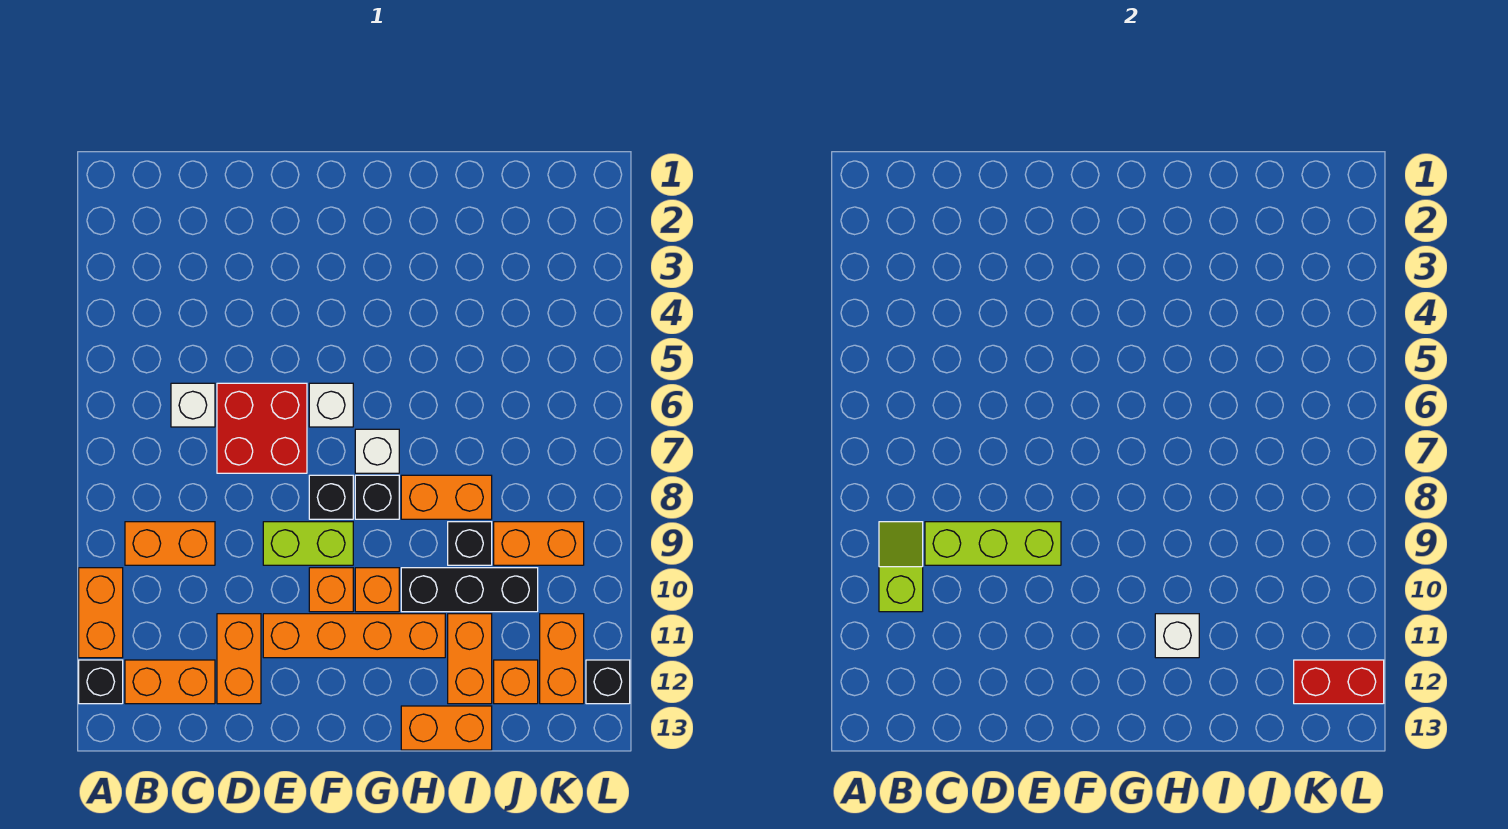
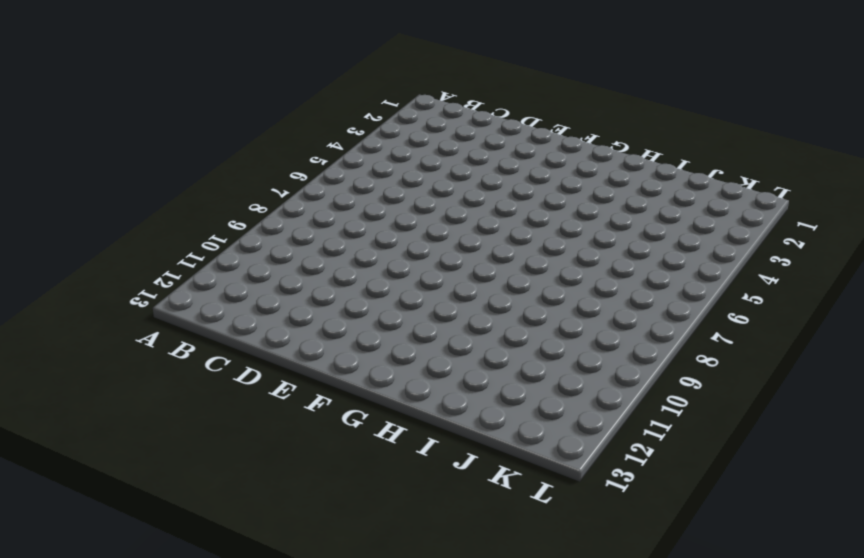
none -> orange brick A10:A11 level 1
none -> black brick A12 level 1
none -> orange brick B9:C9 level 1

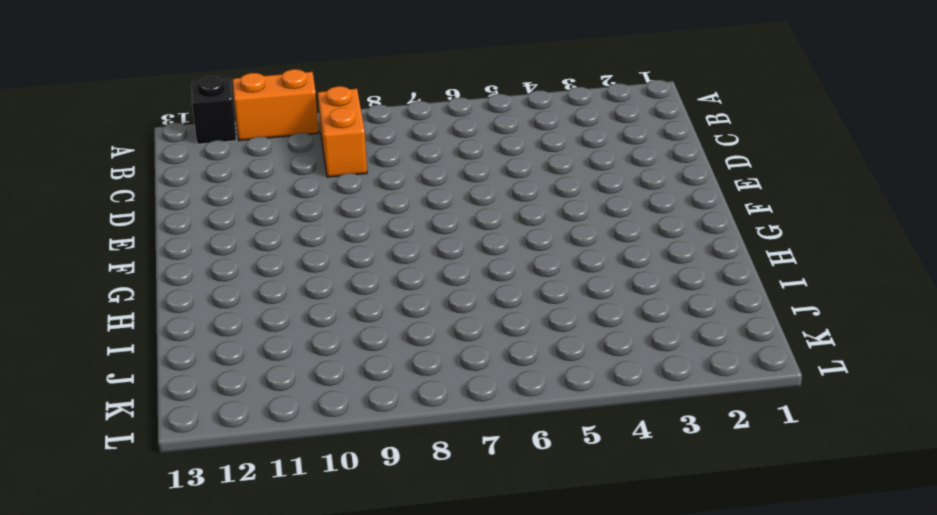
none -> orange brick B12:C12 level 1
none -> white brick C6 level 1
none -> red brick D6:E7 level 1

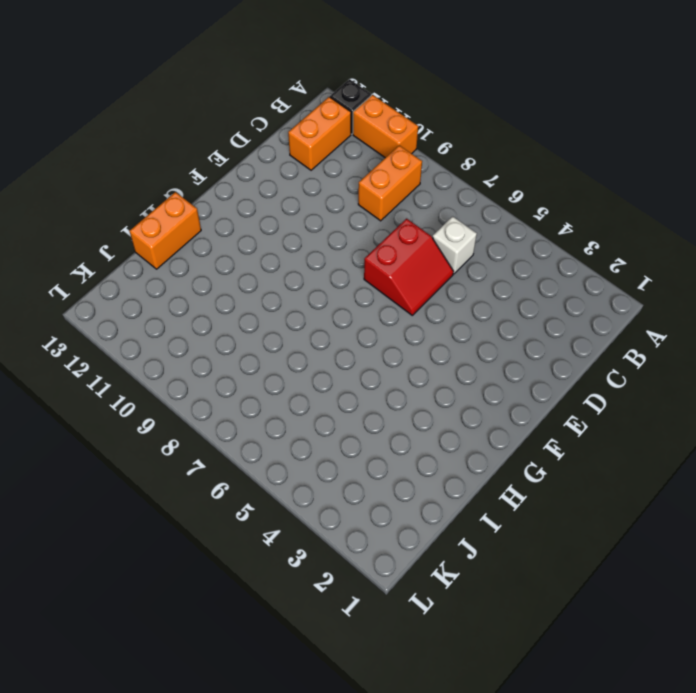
red slope D6:E7 level 1 top 7 -> red brick D6:E7 level 1
none -> orange brick D11:D12 level 1
none -> lime brick E9:F9 level 1
none -> orange brick E11:H11 level 1

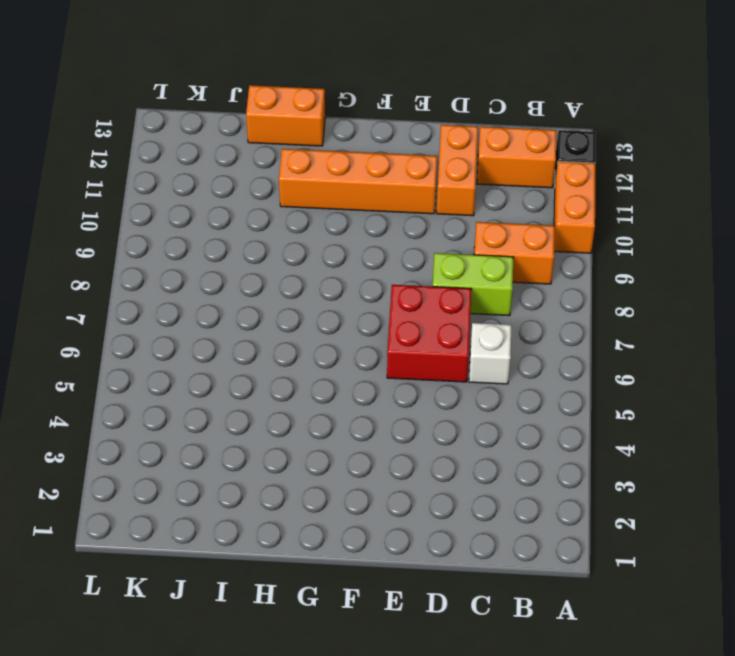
lime brick C8:D8 level 1 -> lime brick E9:F9 level 1
none -> white brick F6 level 1
none -> black brick F8 level 1
none -> orange brick F10 level 1

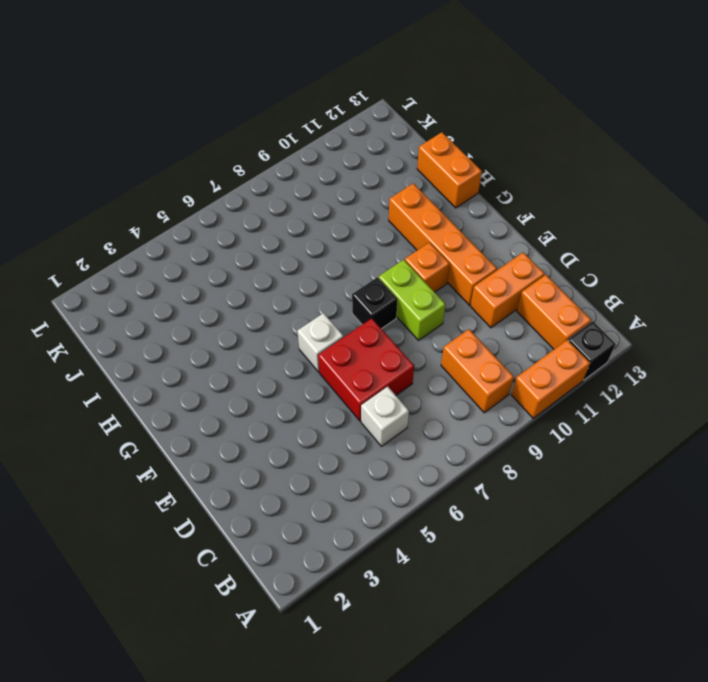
none -> white brick G7 level 1
none -> black brick G8 level 1
none -> orange brick G10 level 1

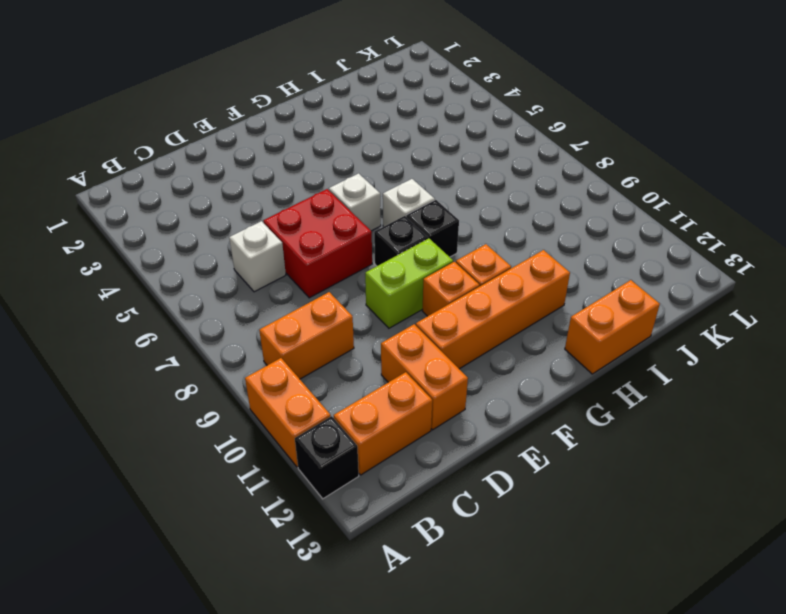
none -> orange brick H8:I8 level 1
none -> black brick H10:J10 level 1
none -> black brick I9 level 1

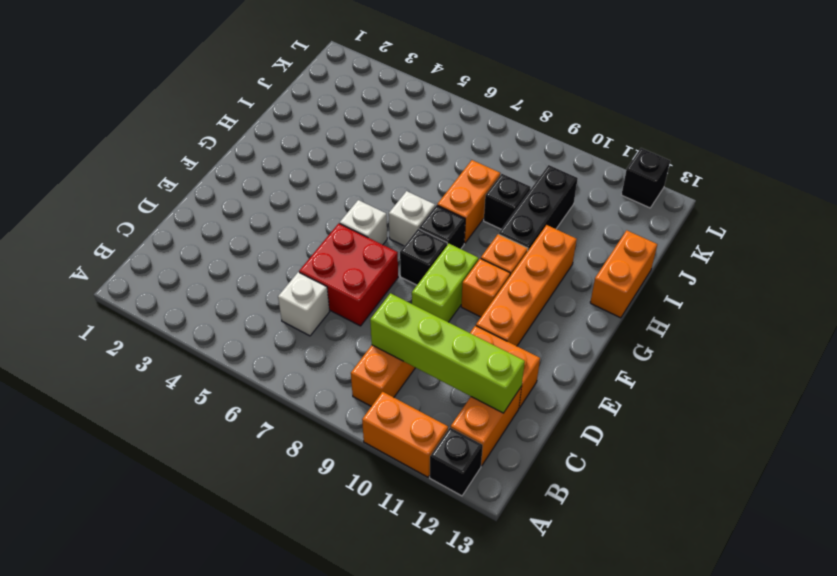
lime brick C9:C12 level 2 -> lime brick C9:E9 level 2
none -> orange brick I11:I12 level 1
none -> orange brick J9:K9 level 1
none -> orange brick J12 level 1

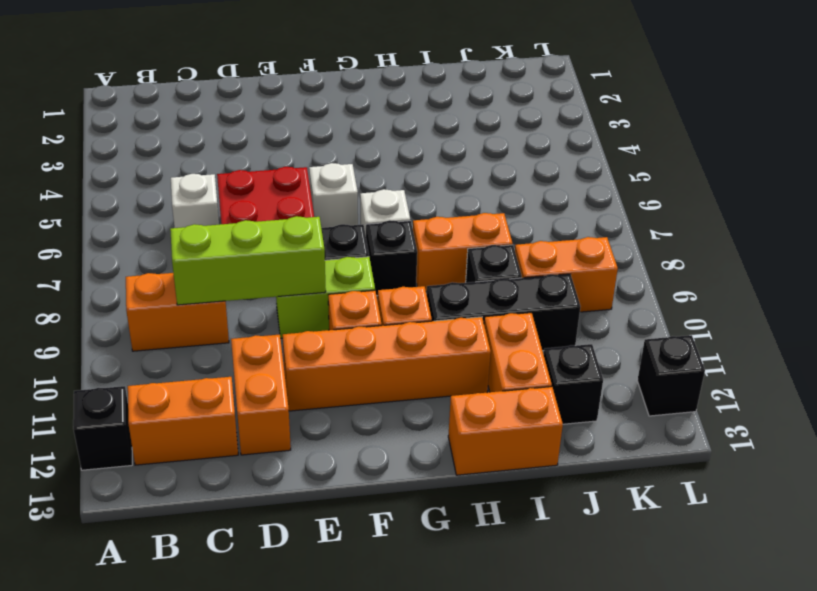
black brick J12 level 1 -> orange brick J12 level 1
none -> orange brick A10:A11 level 1
none -> orange brick K11:K12 level 1
none -> lime slope B9:B10 level 2 top 10

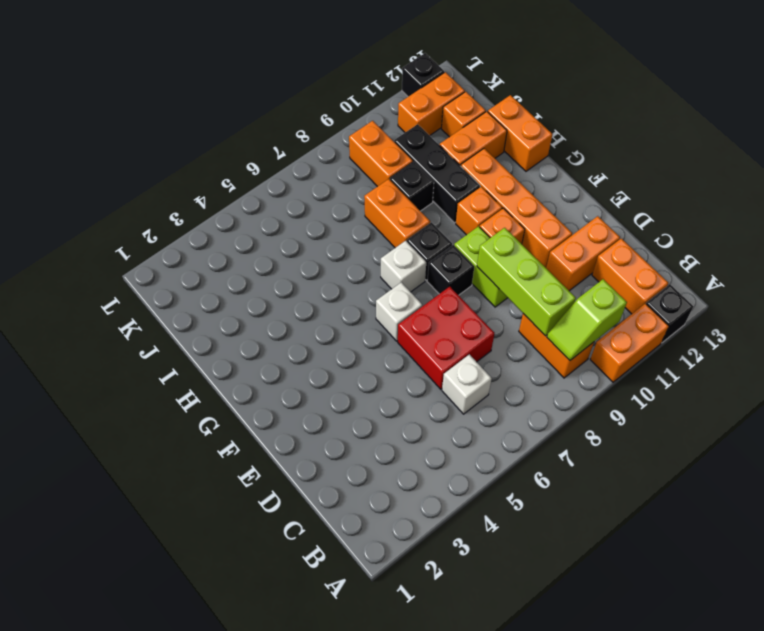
none -> white brick H11 level 2
none -> red brick K12:L12 level 2

